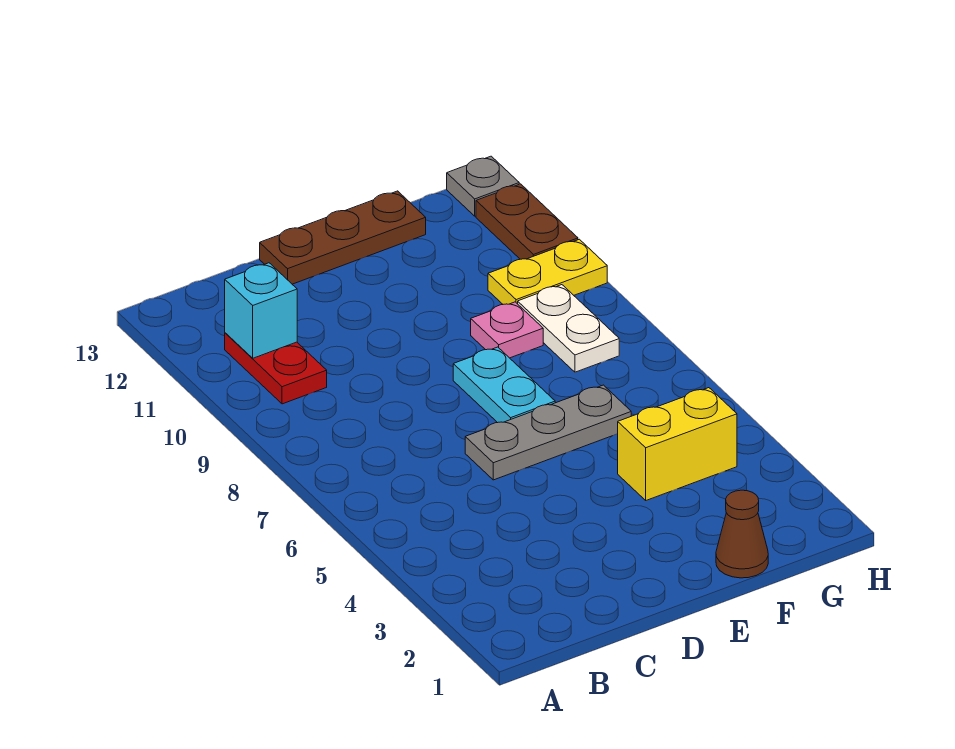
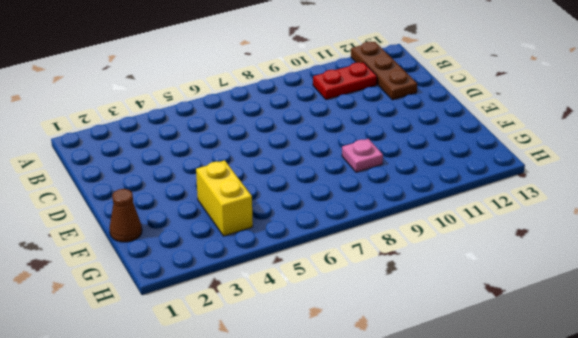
brown plate A12:C12 level 1 -> brown plate D13:F13 level 1
none -> grey plate D6:F6 level 1
none -> cyan plate E7:E8 level 1
none -> white plate G8:G9 level 1

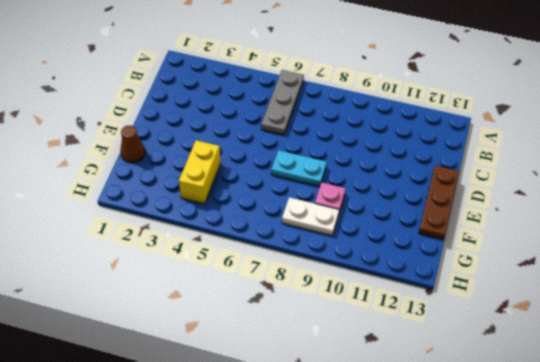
grey plate A6:C6 level 1 -> grey plate D6:F6 level 1
none -> red plate B10:B11 level 1
none -> yellow plate G10:H10 level 1
none -> brown plate H11:H12 level 1

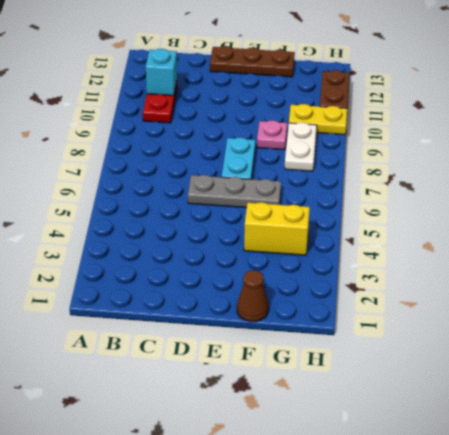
none -> grey plate H13 level 1

